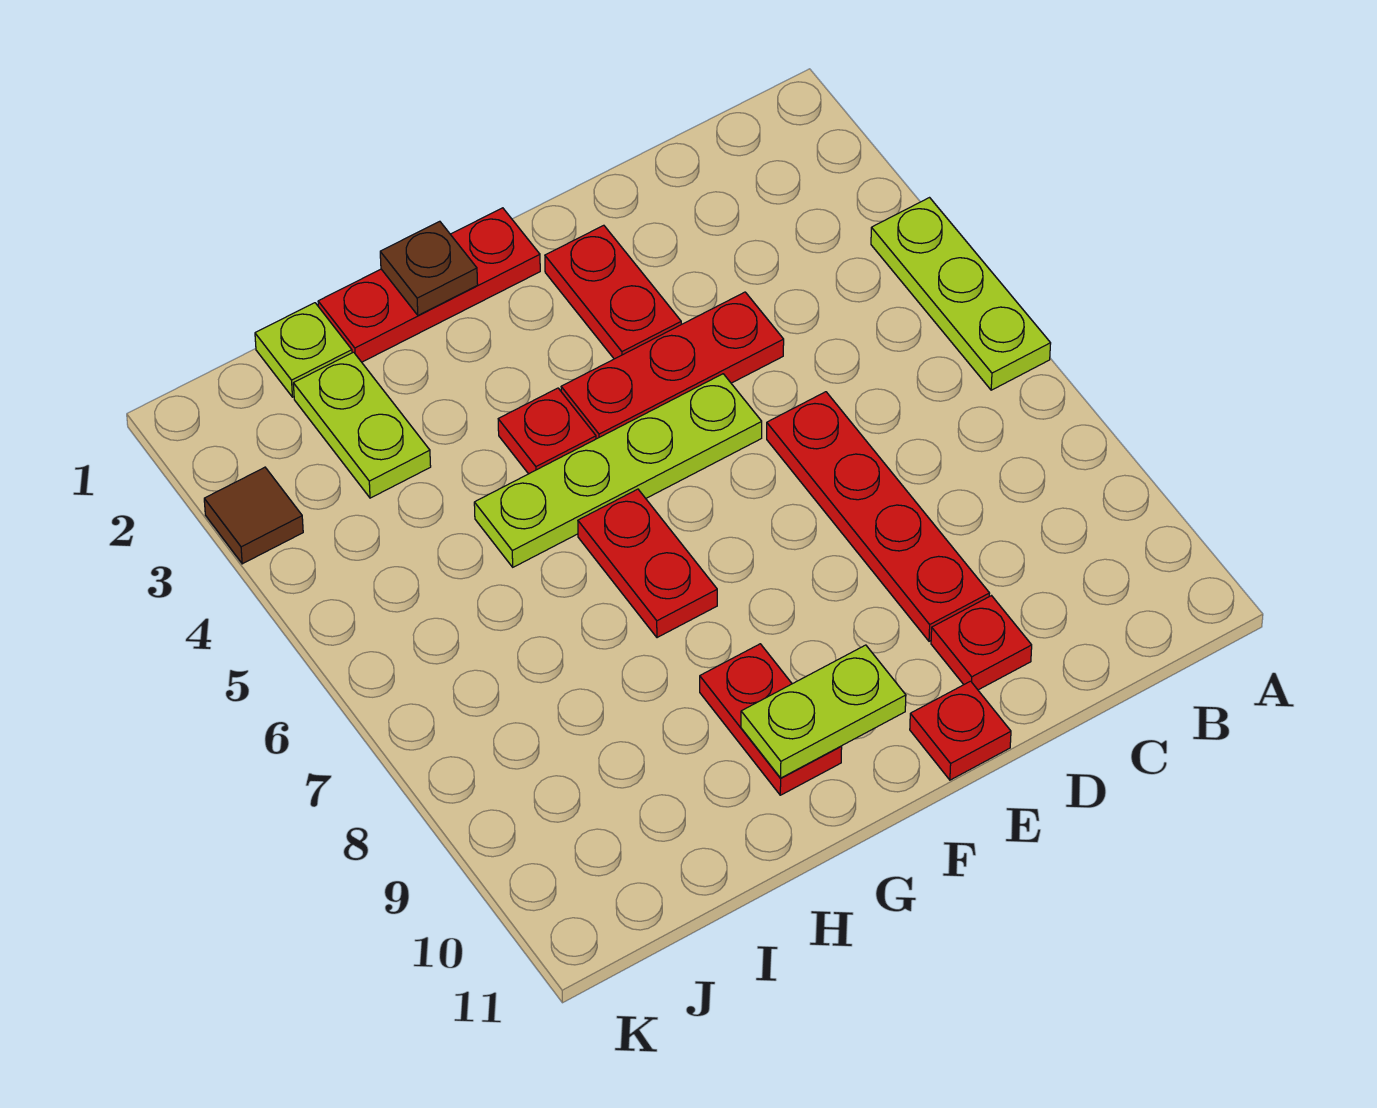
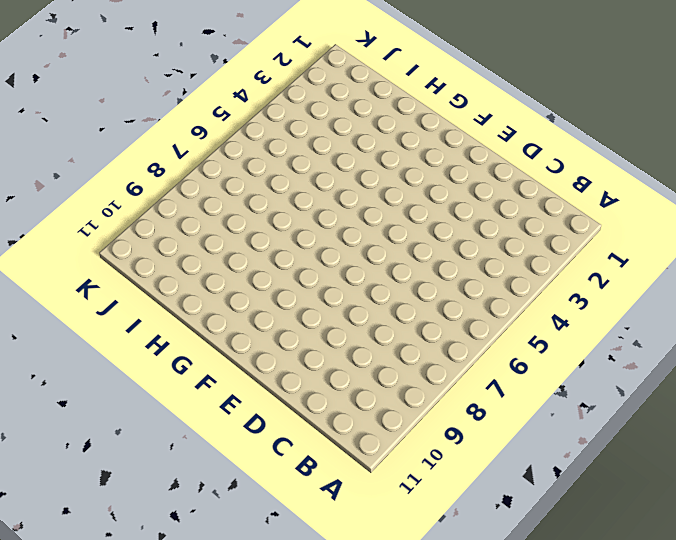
none -> lime plate A4:A6 level 1
none -> red plate D4:F4 level 1
none -> red plate D6:D9 level 1

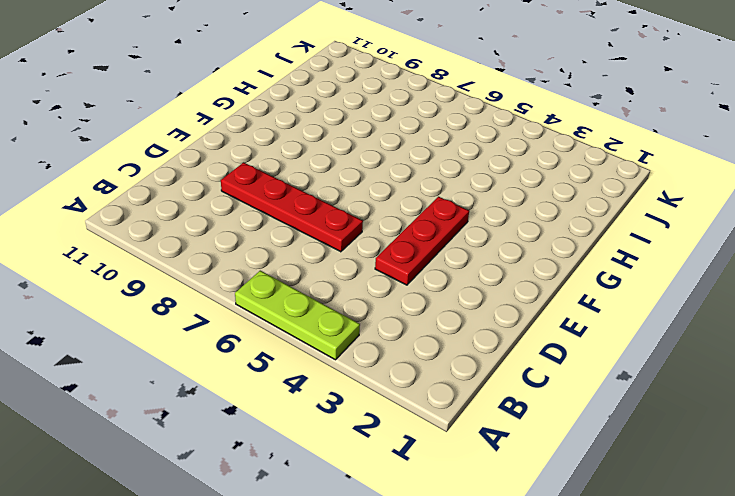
none -> red plate D10 level 1
none -> red plate E2:E3 level 1
none -> lime plate E5:H5 level 1

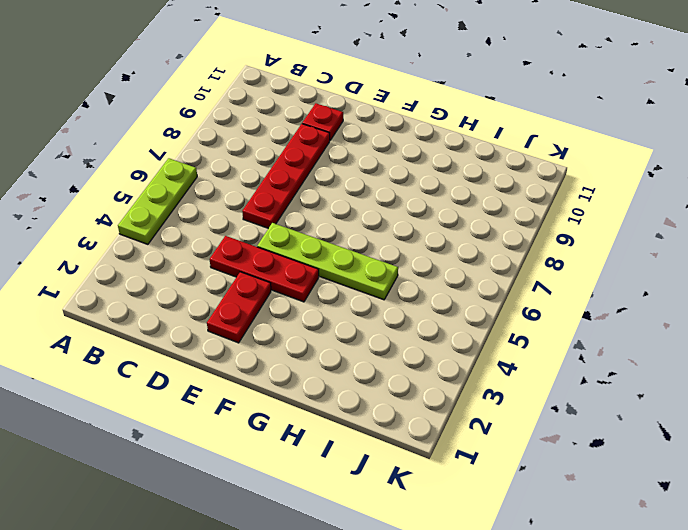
none -> red plate E11 level 1
none -> red plate F1:H1 level 1
none -> red plate G4 level 1

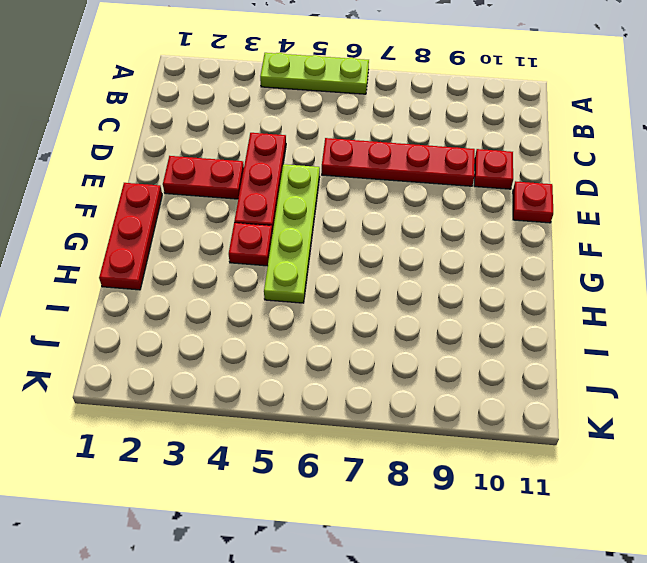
none -> red plate G6:G7 level 1
none -> red plate G9:G10 level 1
none -> lime plate I1 level 1

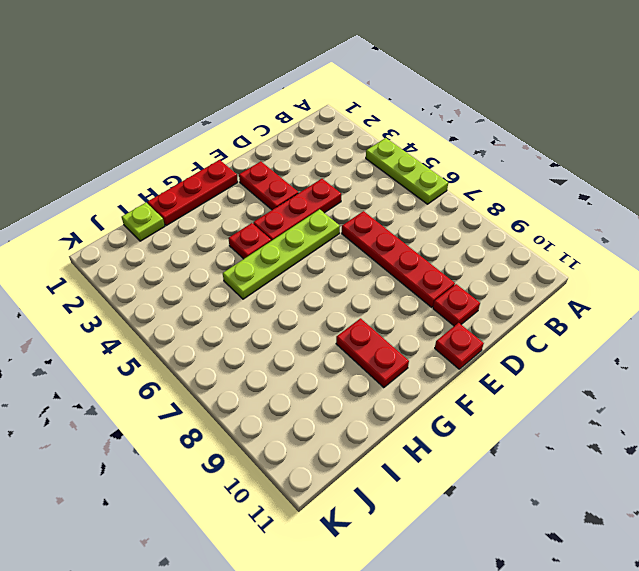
none -> red plate G6:G7 level 1
none -> lime plate I2:I3 level 1
none -> brown tile K3 level 1

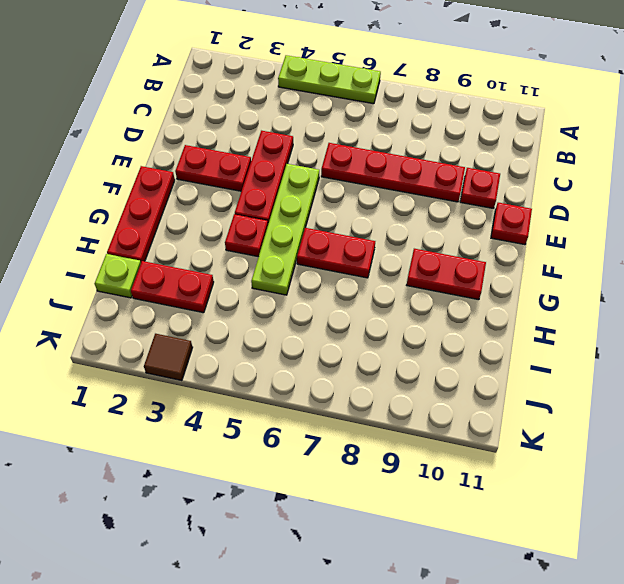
red plate I2:I3 level 1 -> lime plate I2:I3 level 1
none -> lime plate F10:G10 level 2
none -> brown plate G1 level 2

